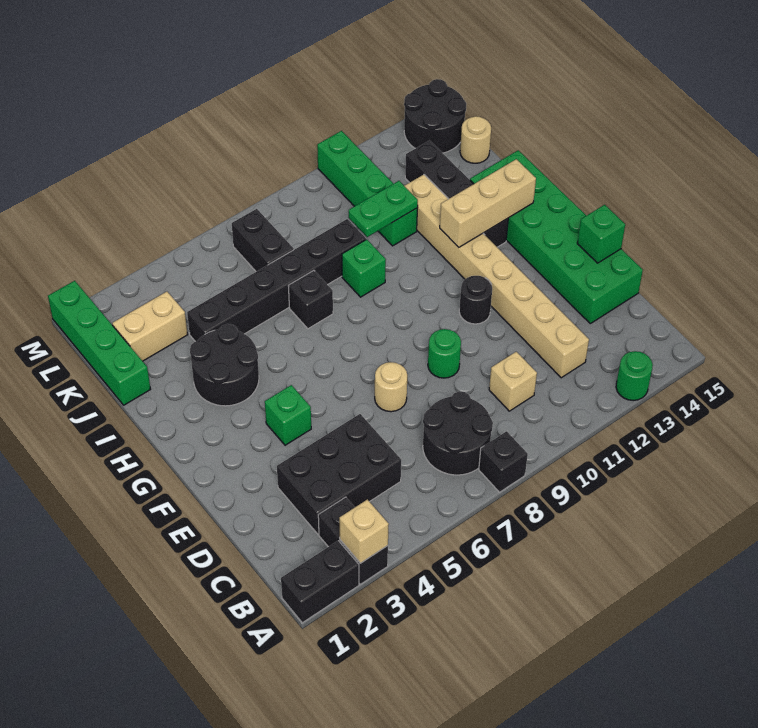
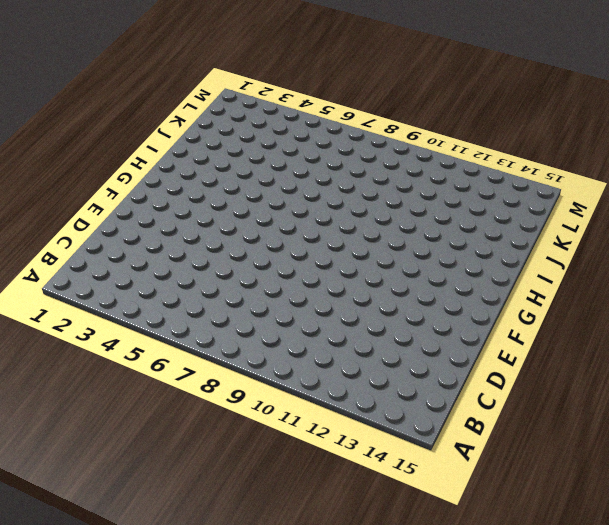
none -> black brick A1:A2 level 1
none -> black brick A3:B3 level 1
none -> black brick A8 level 1

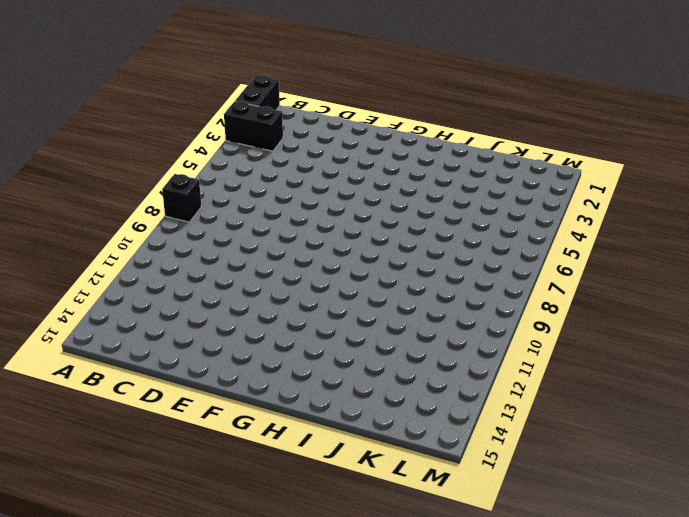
none -> green round brick A13 level 1
none -> black round brick B7:C8 level 1
none -> black brick C3:D5 level 1

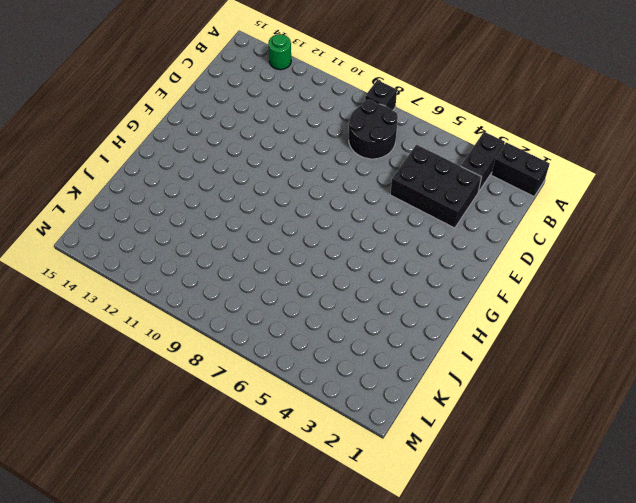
none -> tan brick C10 level 1
none -> tan brick C12:J12 level 1
none -> green brick D14:I15 level 1

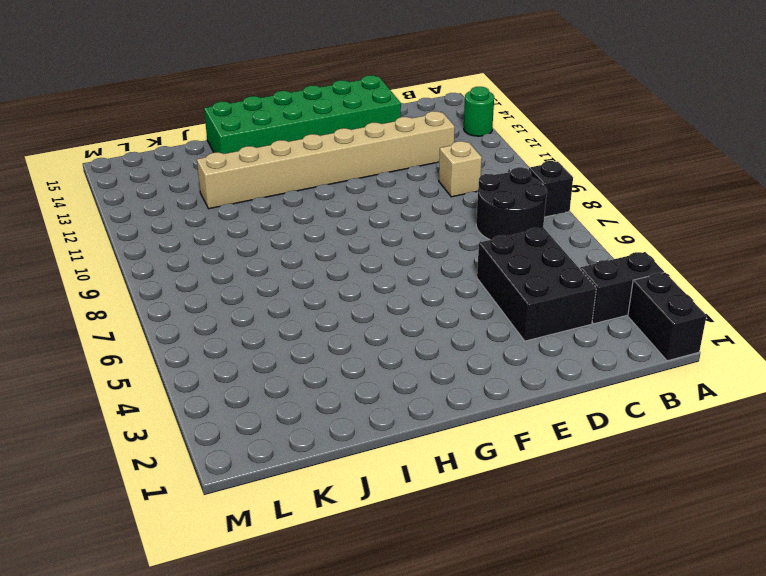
none -> tan round brick E7 level 1
none -> green round brick E9 level 1
none -> green brick F4 level 1

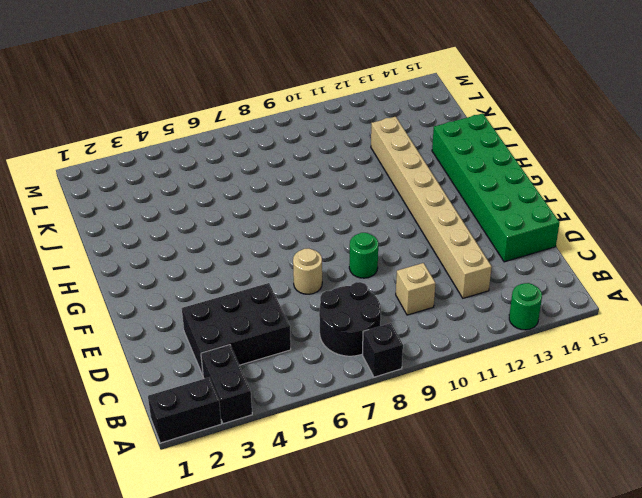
none -> green brick F4 level 1
none -> black round brick F11 level 1
none -> black round brick H3:I4 level 1

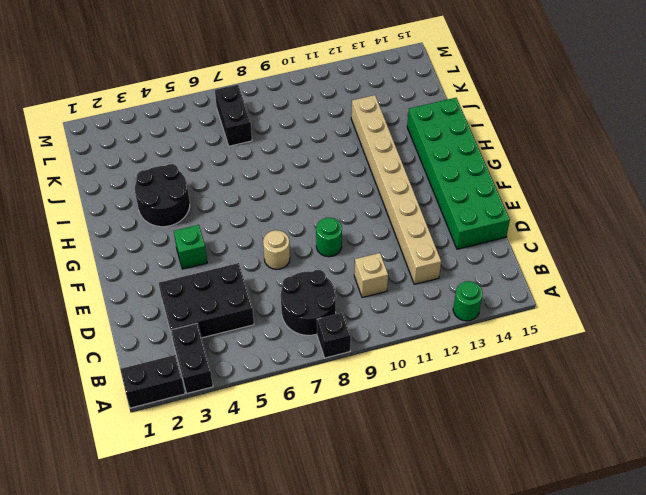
none -> black round brick F11 level 1
none -> black brick H13:K13 level 1
none -> black brick I7 level 1

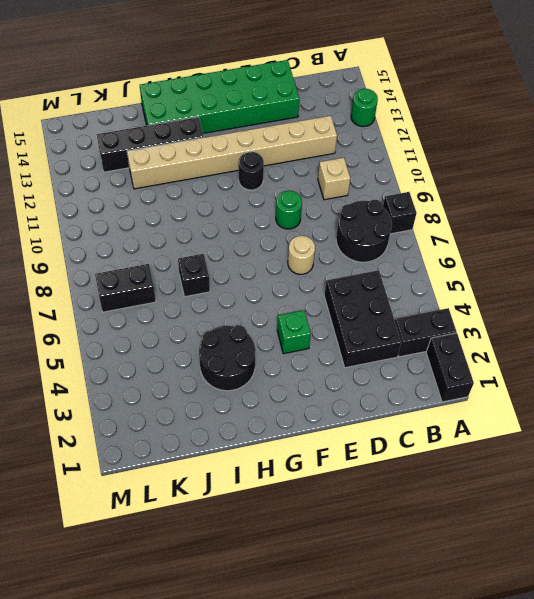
none -> green brick I9 level 1
none -> green brick J1:M1 level 1
none -> black brick J4:J9 level 1

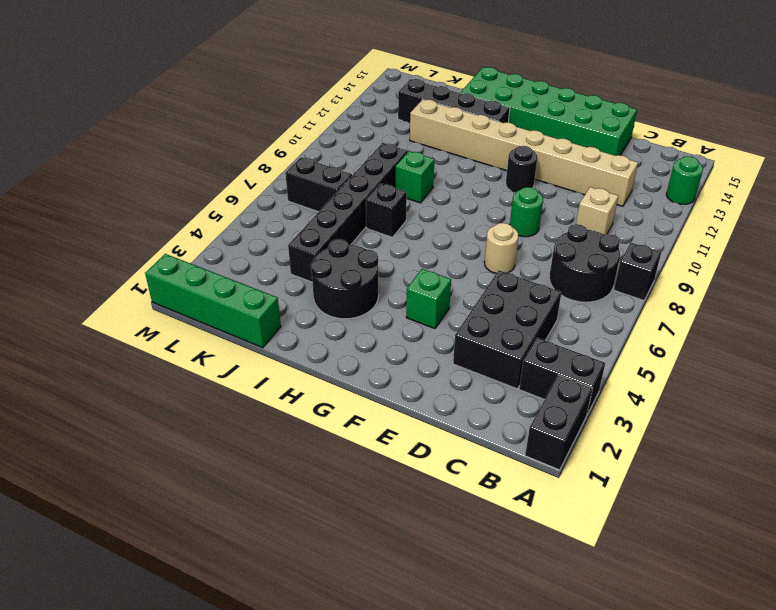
none -> green brick J11:M11 level 1
none -> tan brick K2:K3 level 1
none -> tan round brick K15 level 1

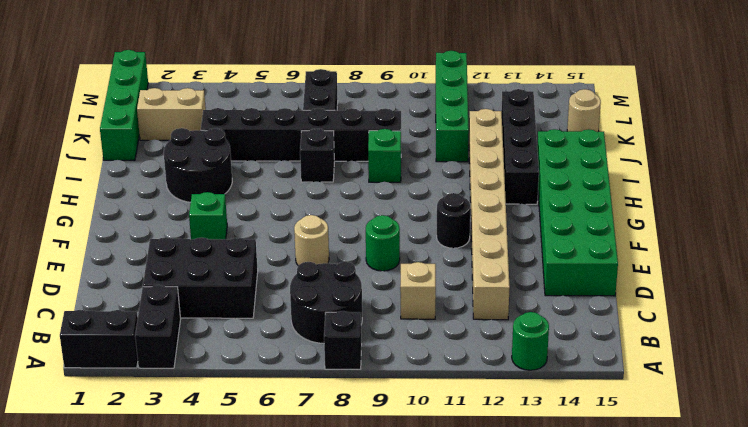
none -> black round brick L14:M15 level 1
none -> tan brick A3 level 2
none -> green brick E15 level 2

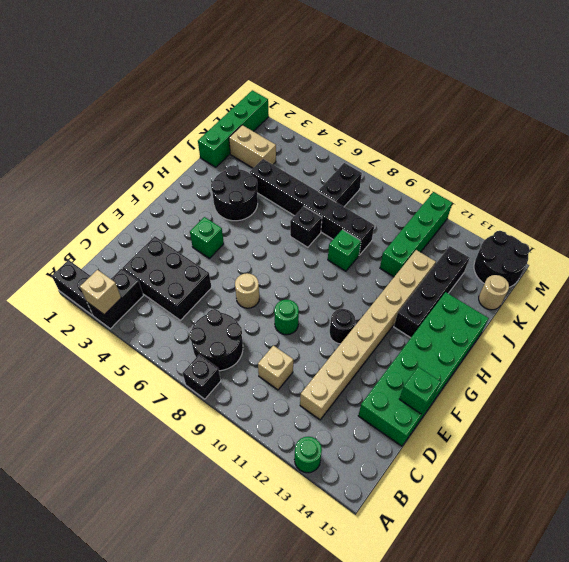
none -> tan brick H12:H14 level 2
none -> green plate J10:J11 level 2

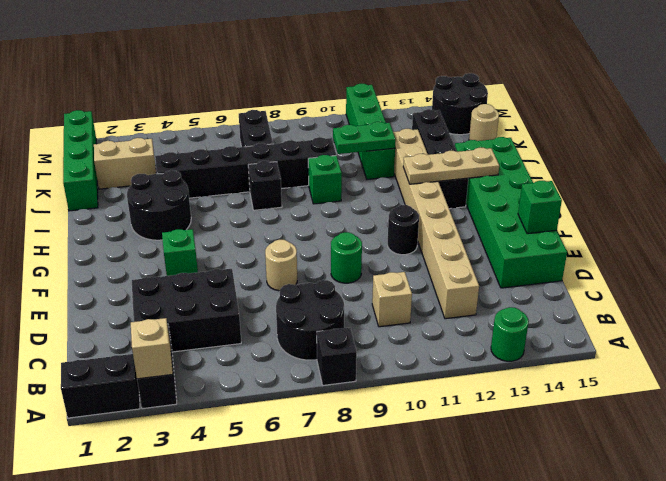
tan plate H12:H14 level 2 -> tan brick H12:H14 level 2

